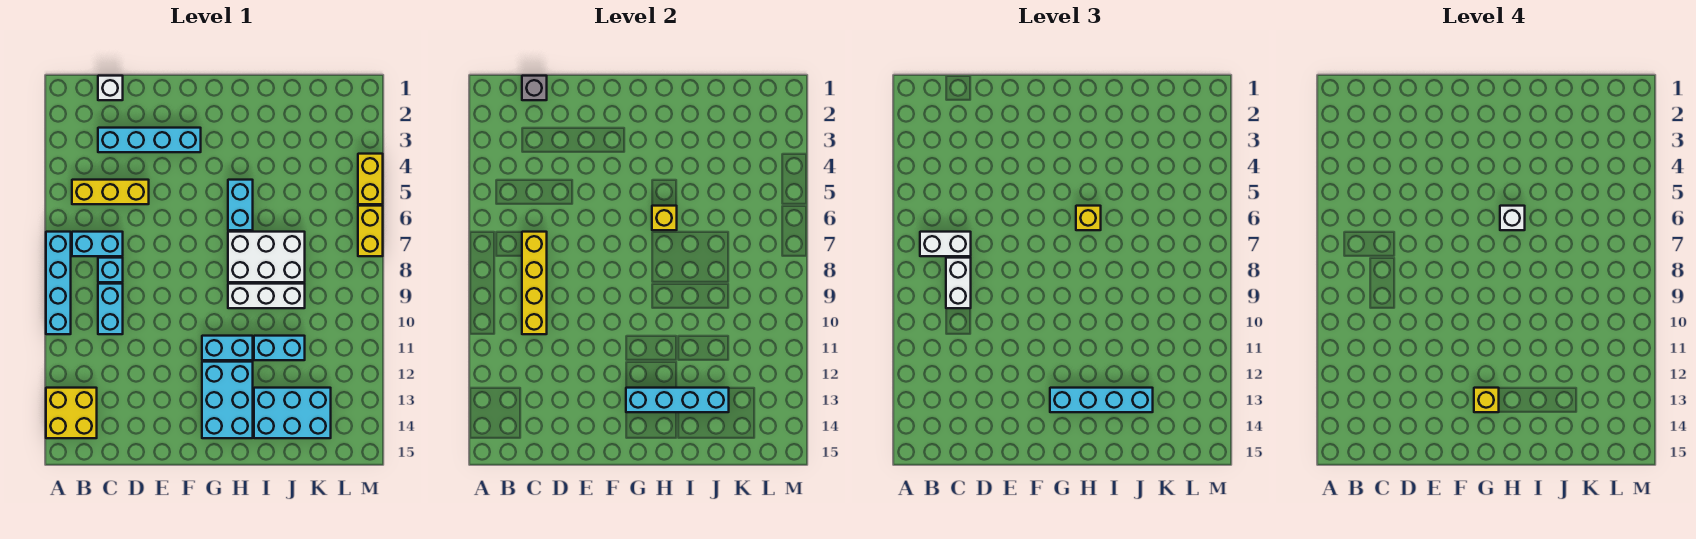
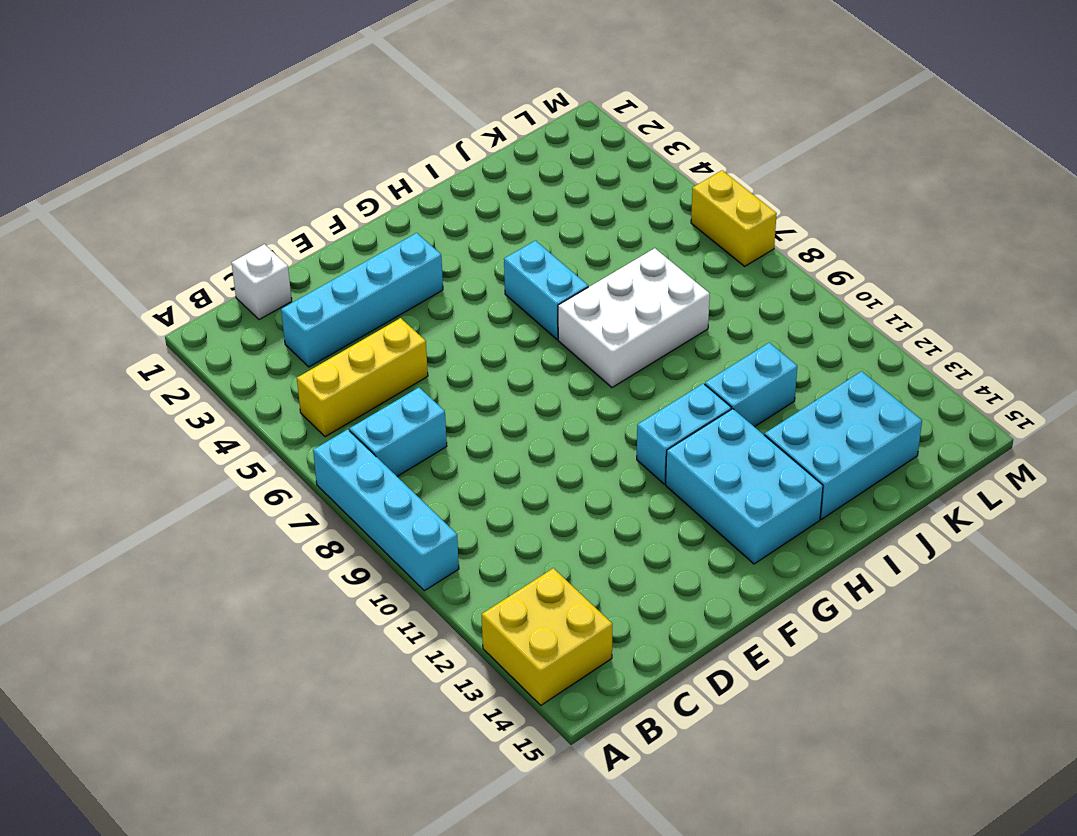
none -> cyan brick C8 level 1
none -> cyan brick C9:C10 level 1
none -> white brick H9:J9 level 1

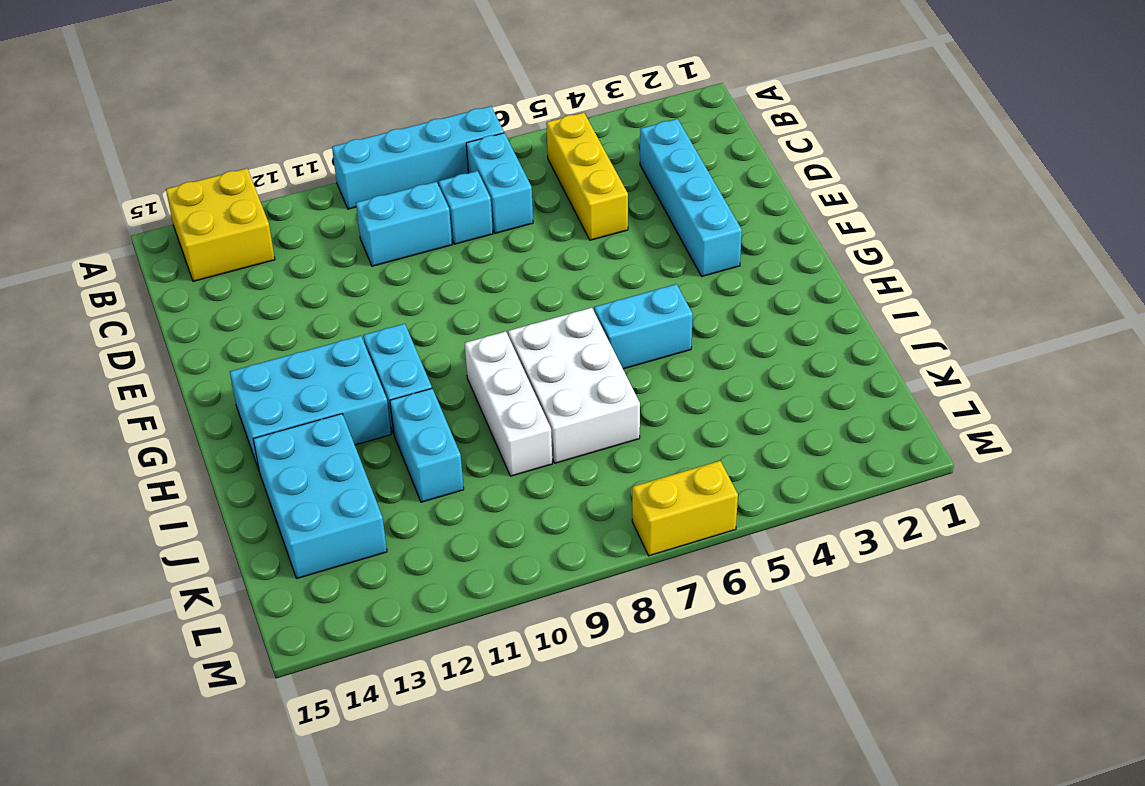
none -> white brick C1 level 1
none -> yellow brick M4:M5 level 1
none -> grey brick C1 level 2

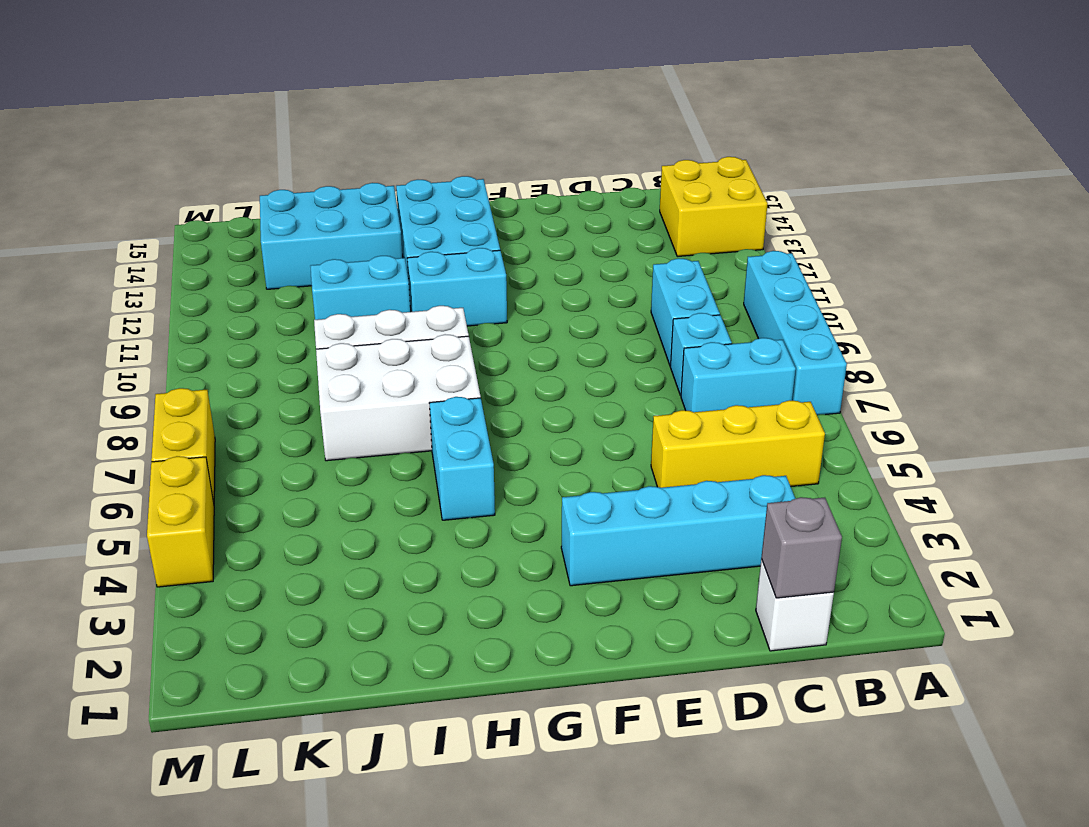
none -> yellow brick C7:C10 level 2
none -> cyan brick G13:J13 level 2
none -> yellow brick H6 level 2

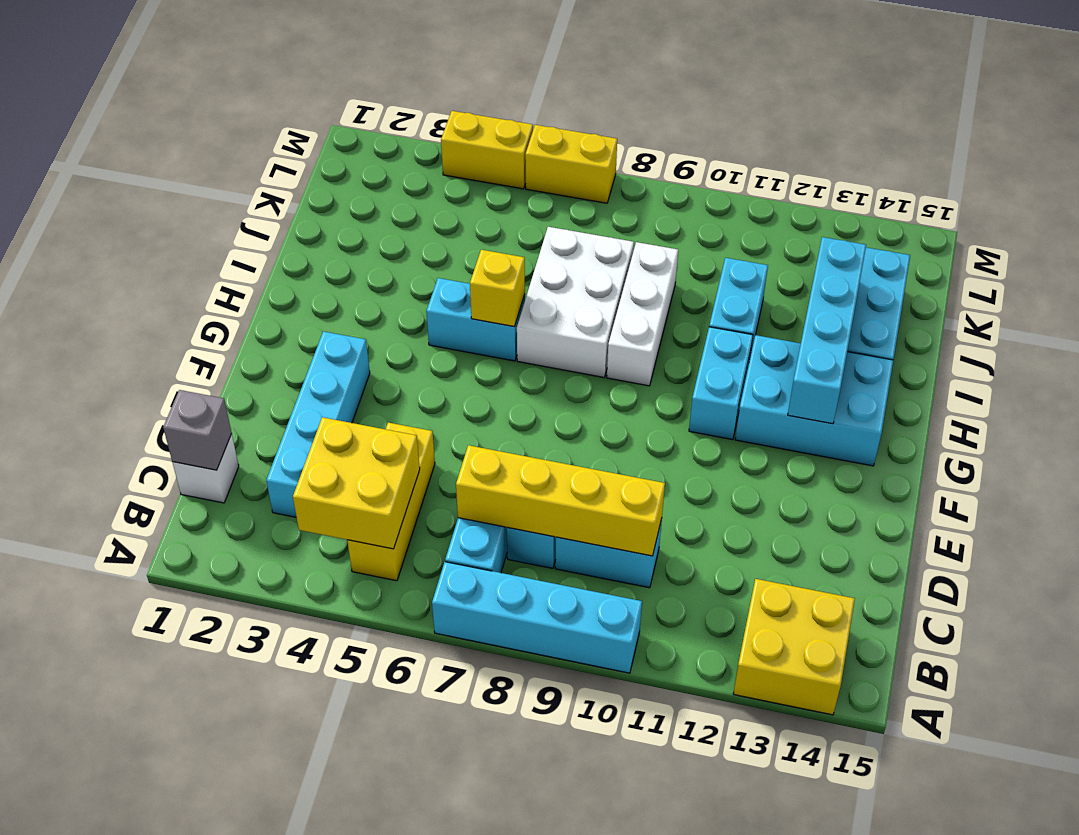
yellow brick B4:C5 level 2 -> none
none -> white brick B7:C7 level 3
none -> white brick C8:C9 level 3
none -> cyan brick G13:J13 level 3

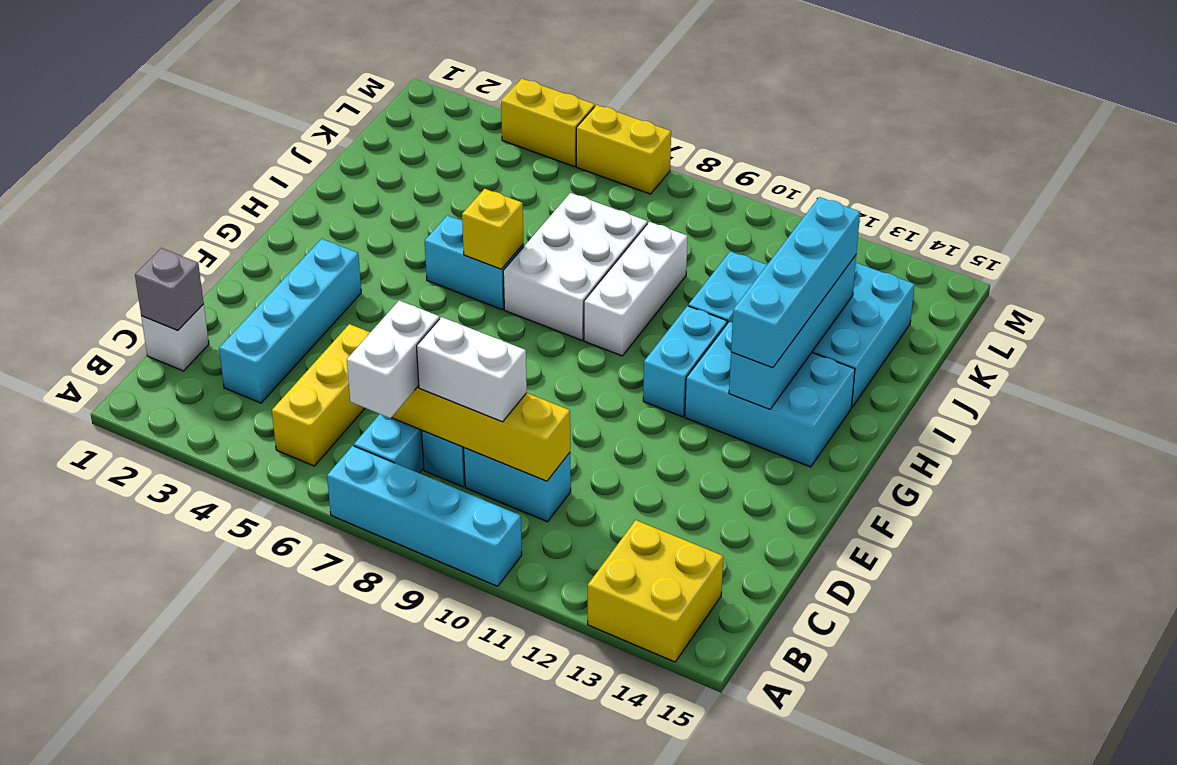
none -> yellow brick H6 level 3
none -> yellow brick G13 level 4
none -> white brick H6 level 4

